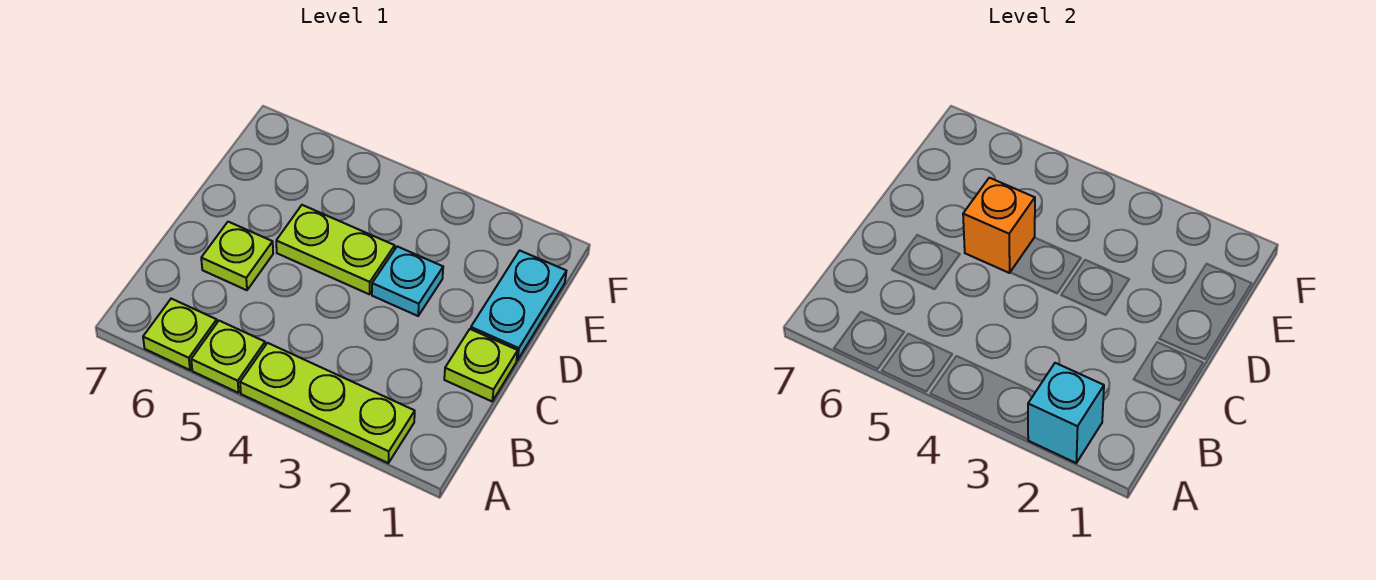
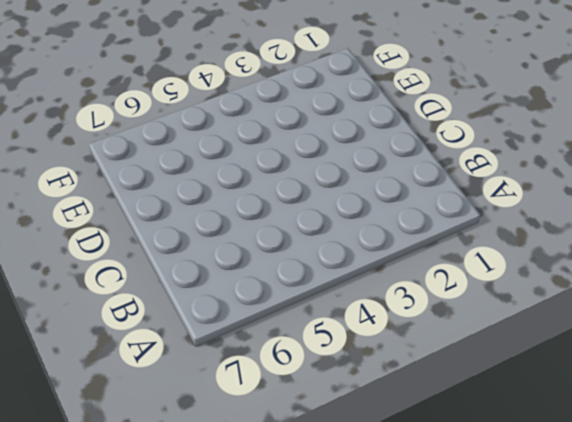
none -> lime plate A2:A4 level 1
none -> lime plate A5 level 1

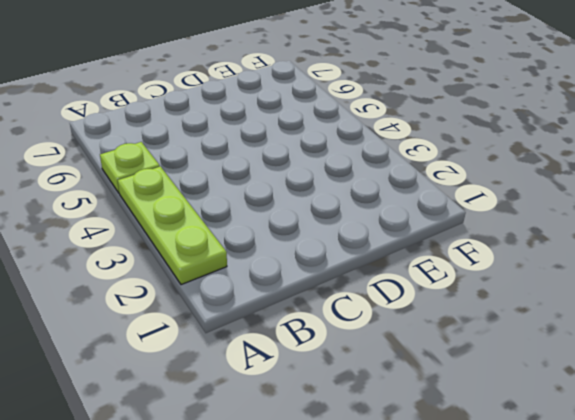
none -> lime plate A6 level 1
none -> lime plate C1 level 1

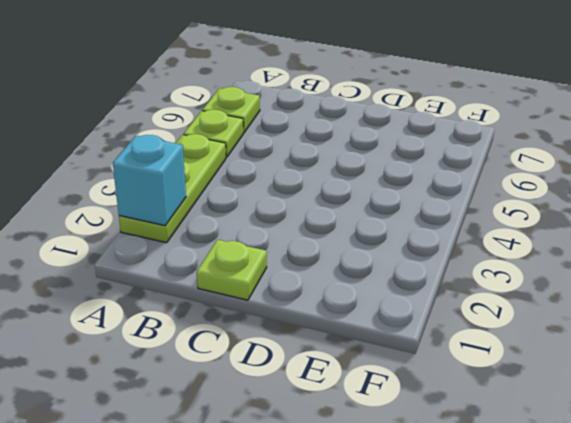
none -> lime plate C6 level 1
none -> cyan plate D1:E1 level 1

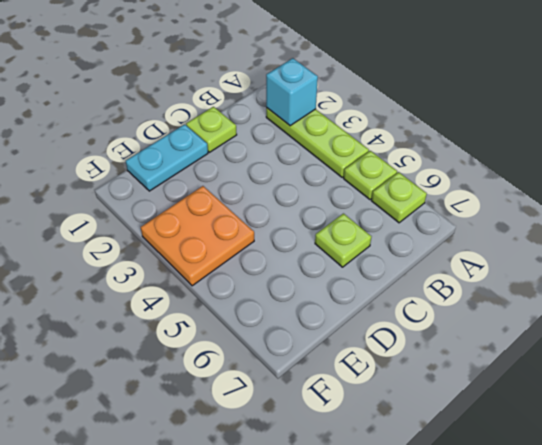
orange plate E3:F4 level 1 -> none
none -> cyan plate D3 level 1
none -> lime plate D4:D5 level 1

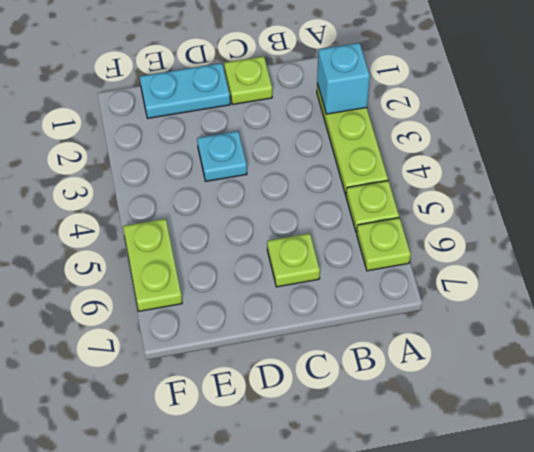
lime plate F5:F6 level 1 -> lime plate D4:D5 level 1
none -> orange brick D5 level 2

